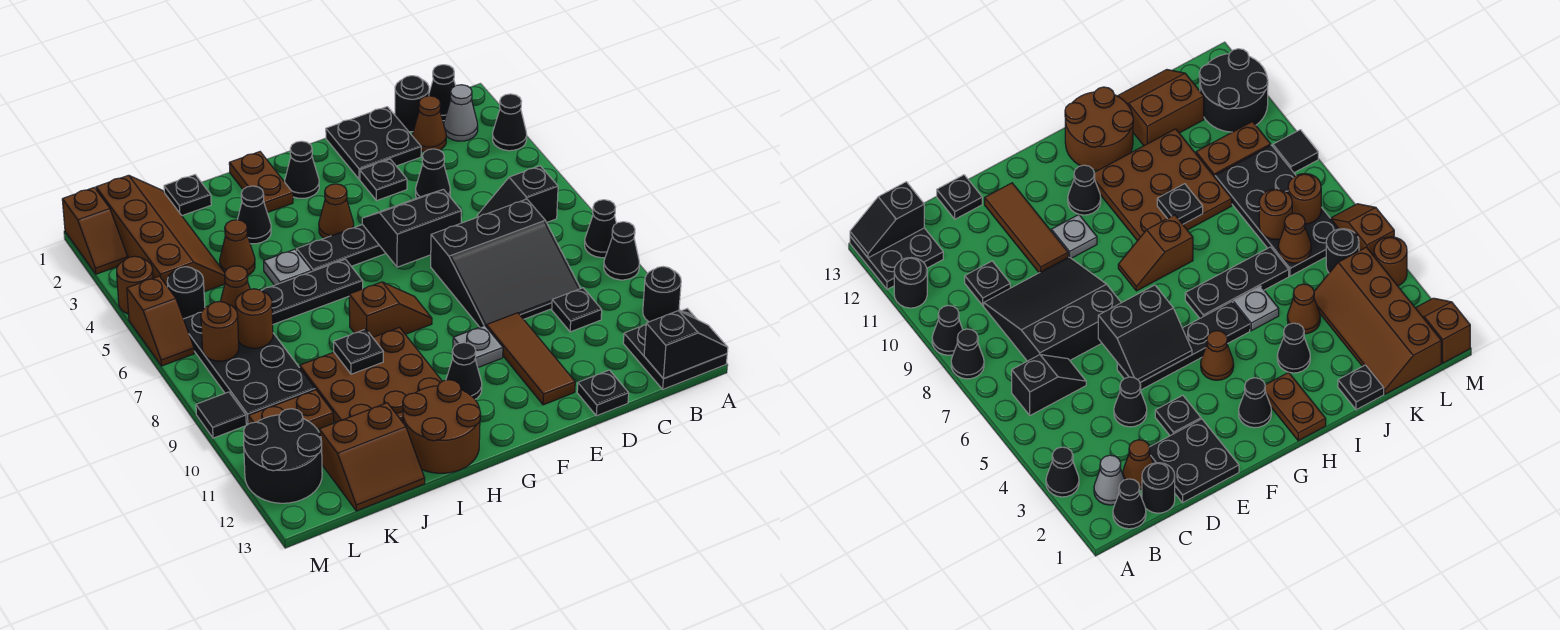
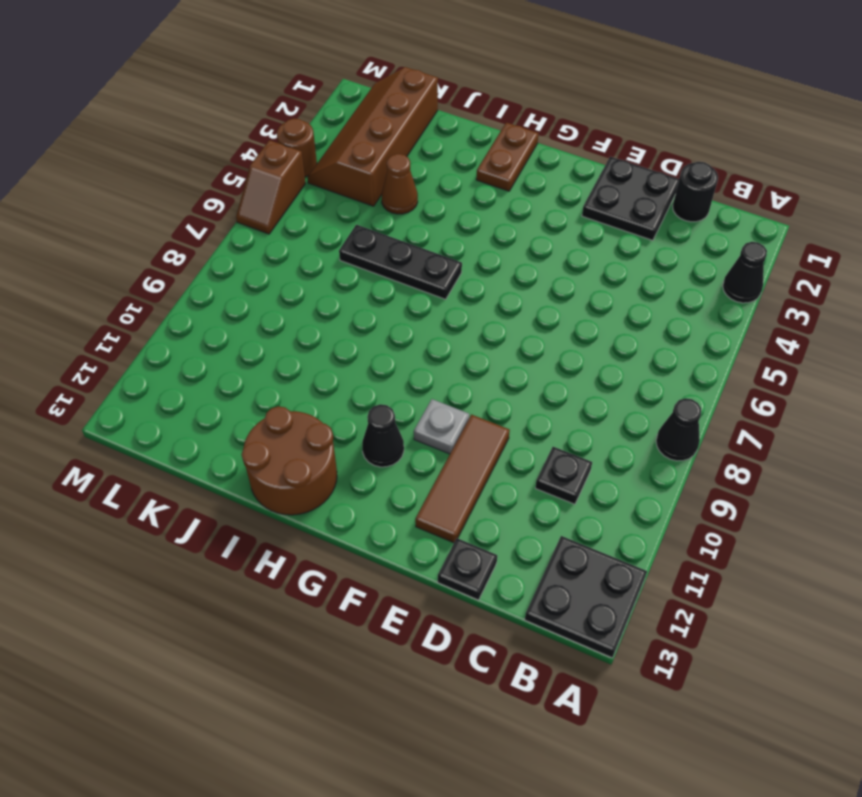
brown slope K1:L4 level 1 top K -> brown slope K1:L4 level 1 top L
none -> black cone A9 level 1
none -> black round brick A11 level 1
none -> black cone B1 level 1
none -> grey cone B2 level 1

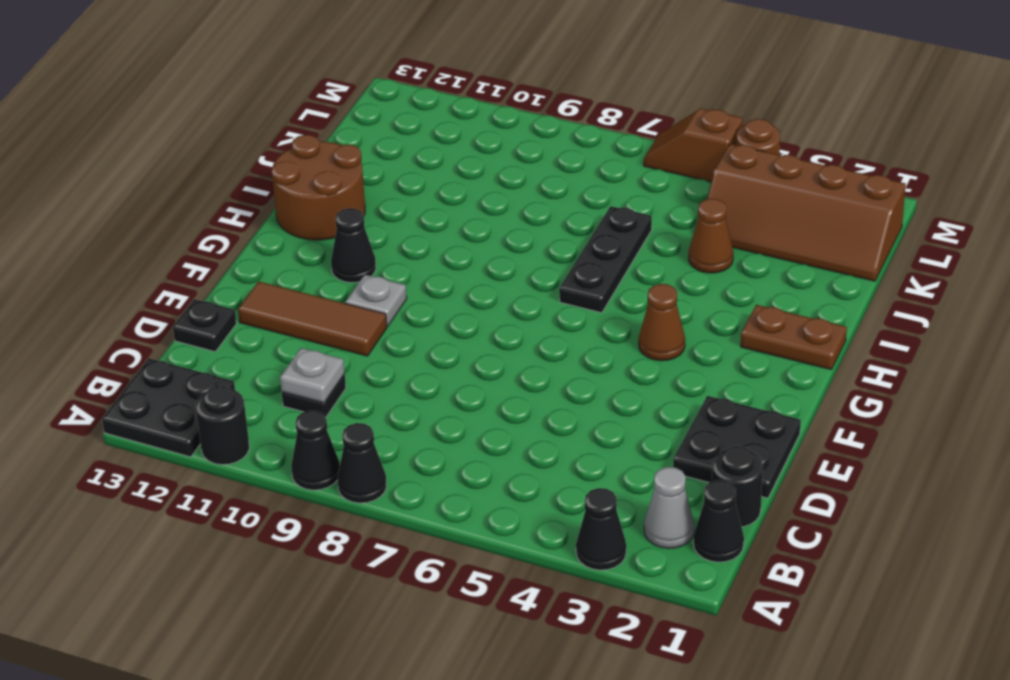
grey plate C10 level 2 -> grey plate I5 level 1
none -> black slope B6:C6 level 1 top B
none -> brown cone C2 level 1
none -> black slope C7:E9 level 1 top 7
none -> black cone D4 level 1

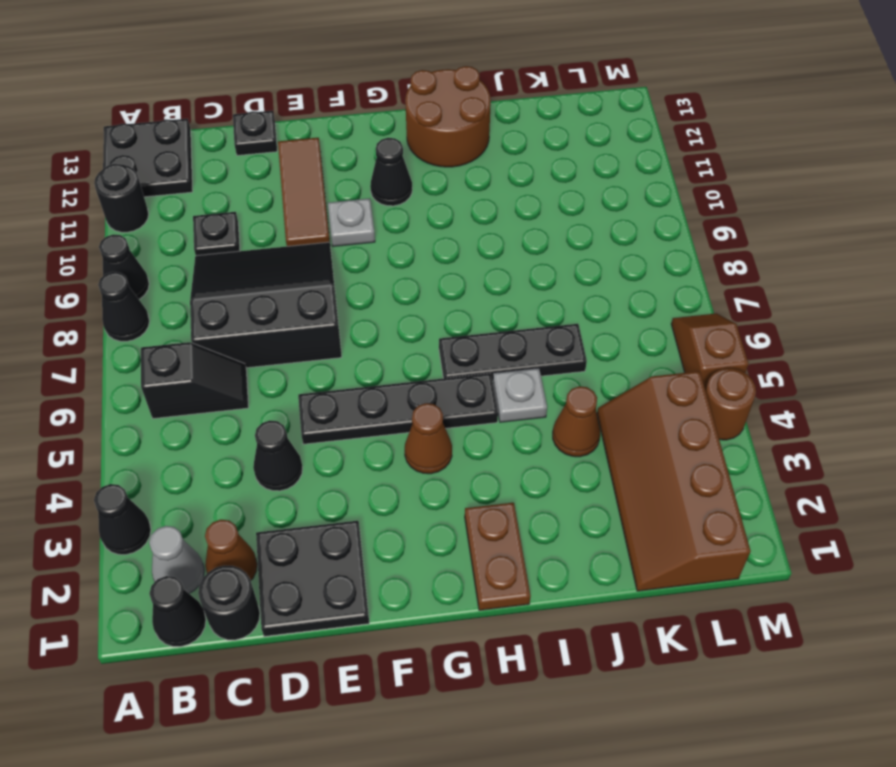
none -> black plate E3 level 1
none -> black cone G2 level 1
none -> brown slope G8:H8 level 1 top H
none -> brown plate H9:J11 level 1

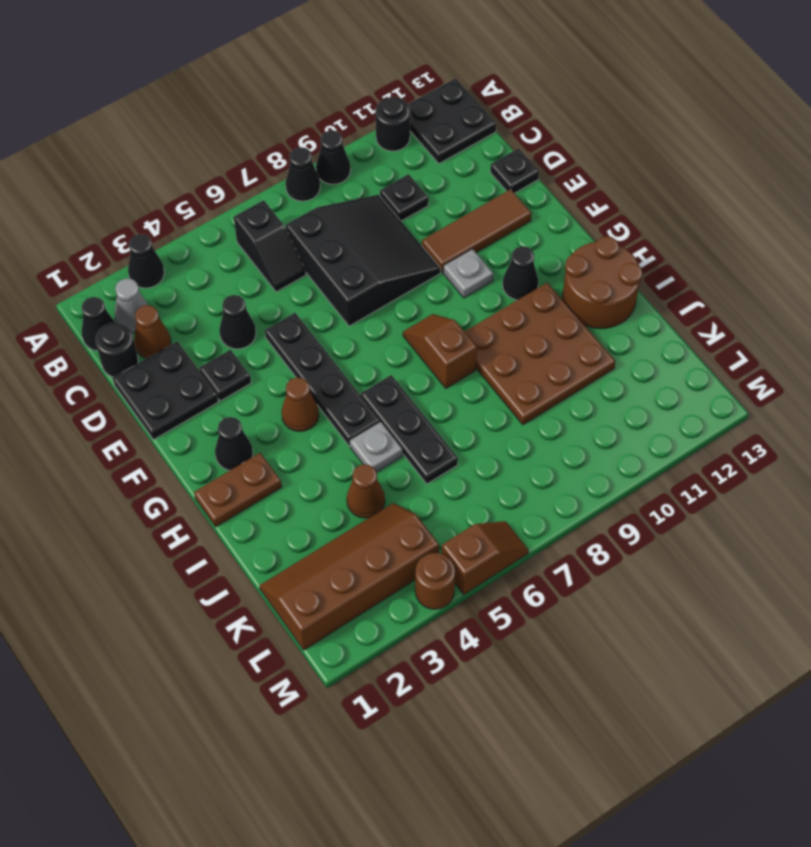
none -> black cone I3 level 1
none -> black plate J1 level 1
none -> brown slope J12:K13 level 1 top 12
none -> black plate K6:L9 level 1

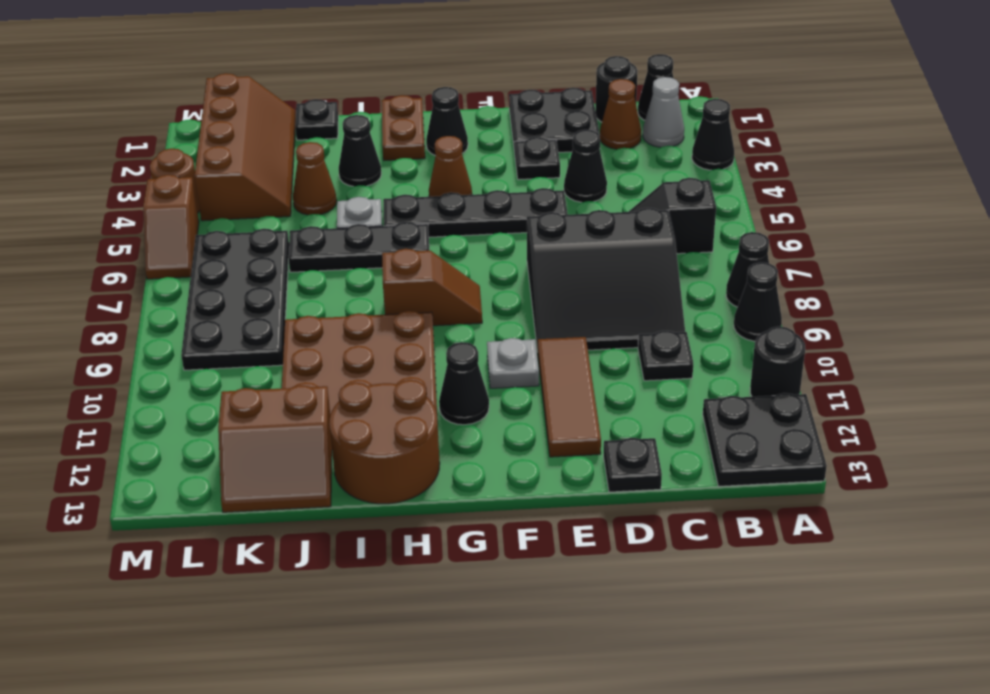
none -> brown plate K10:L10 level 1
none -> black round brick L5 level 1
none -> black round brick L11:M12 level 1
none -> brown slope M1:M2 level 1 top 1

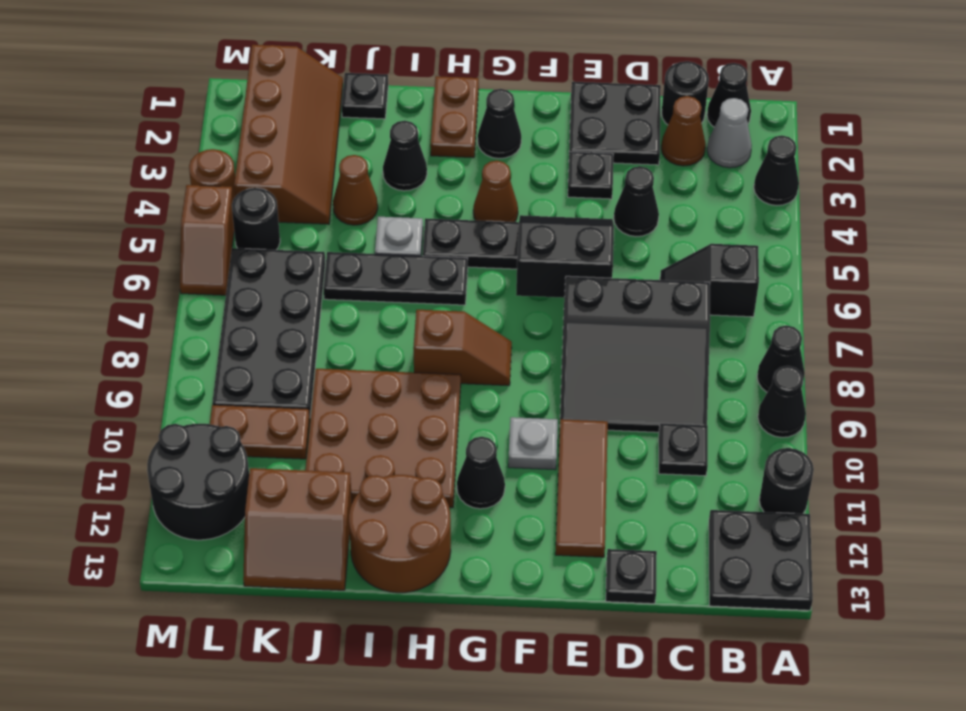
none -> brown slope M1:M2 level 1 top 1
none -> black tile M9 level 1
none -> black slope A13:B13 level 2 top B
none -> black plate I9 level 2

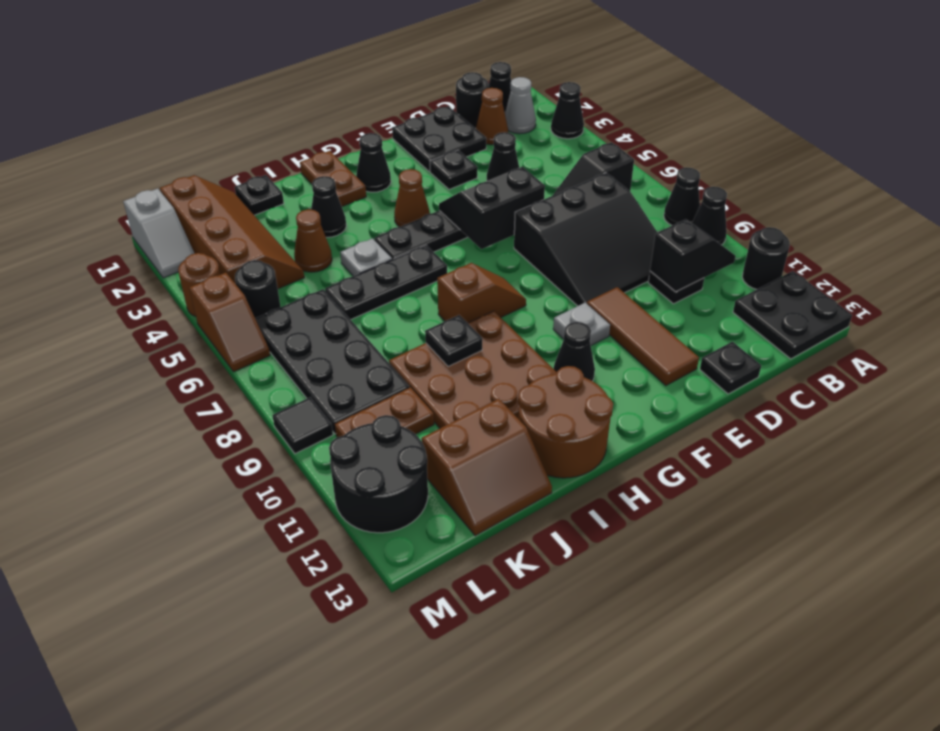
black slope B10:C10 level 2 top C -> black slope A13:B13 level 2 top B
grey slope M1:M2 level 1 top 1 -> brown slope M1:M2 level 1 top 1
none -> brown cone K6 level 2
none -> brown round brick K7 level 2
none -> brown round brick L7 level 2

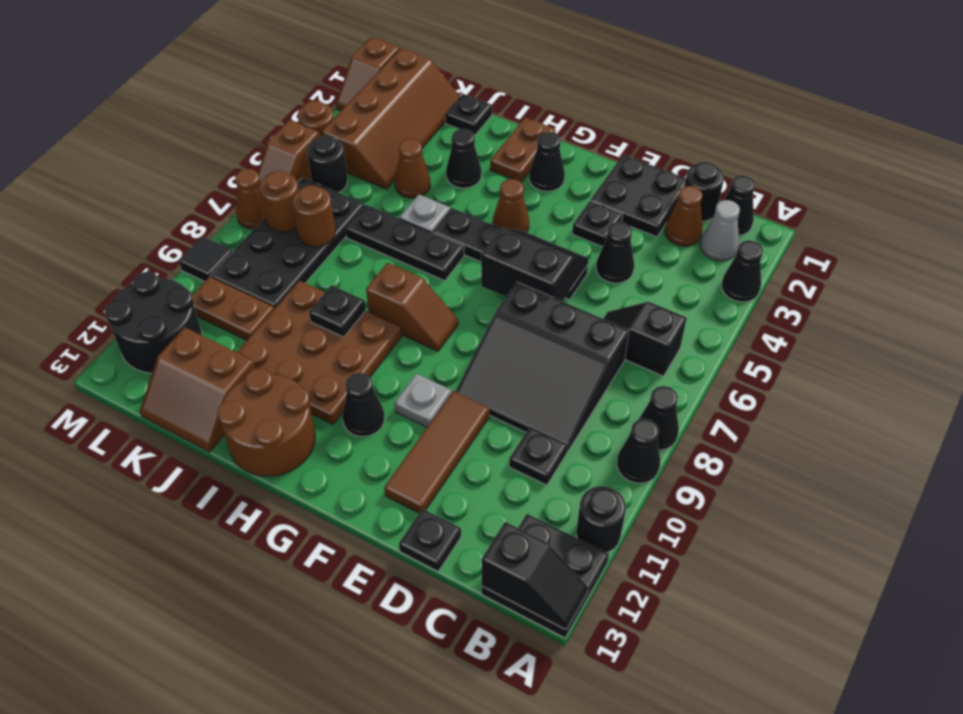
brown cone M7 level 1 -> brown cone K6 level 2

